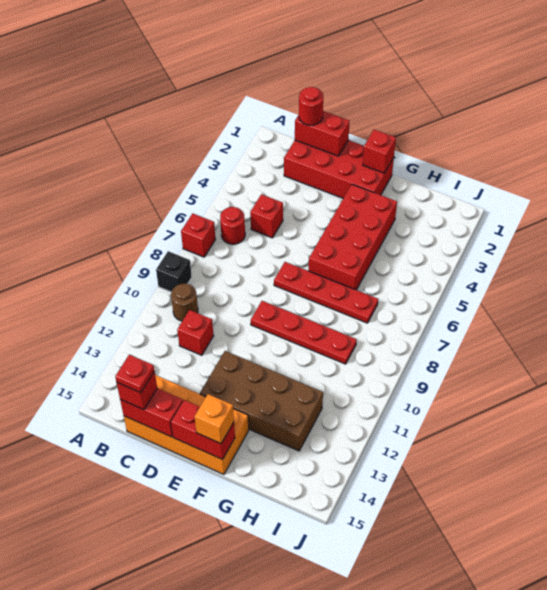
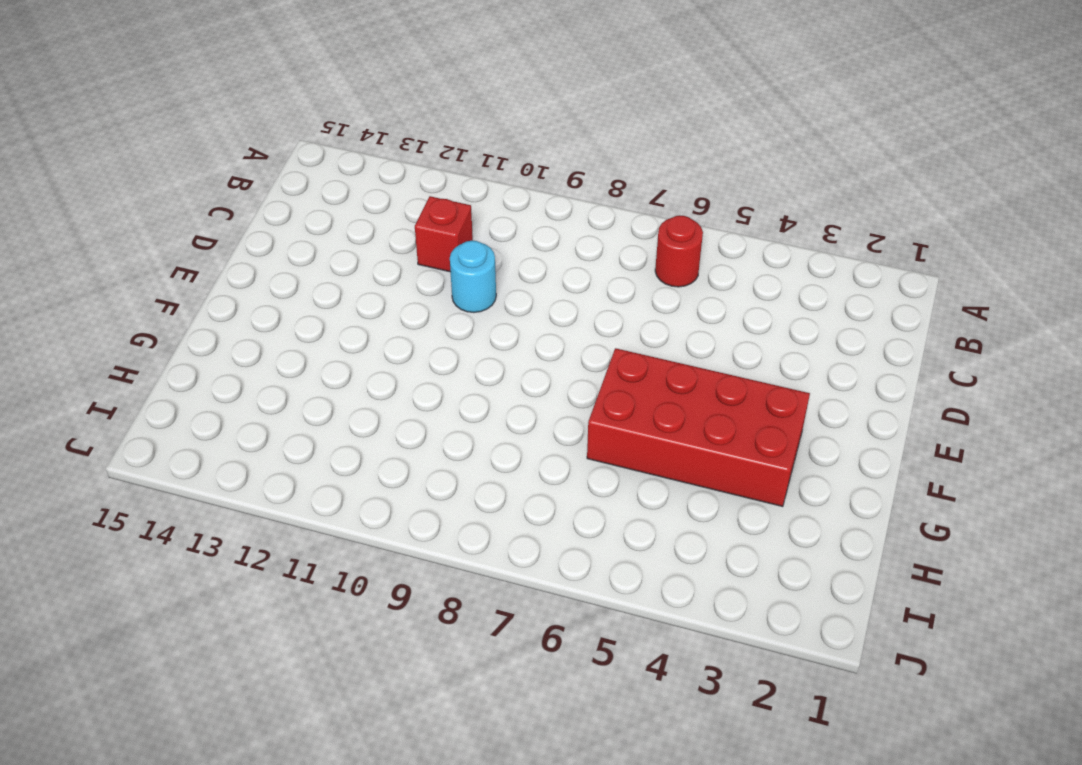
cyan round brick D10 level 1 -> none
none -> red brick A7 level 1
none -> black brick A9 level 1
none -> brown round brick B10 level 1

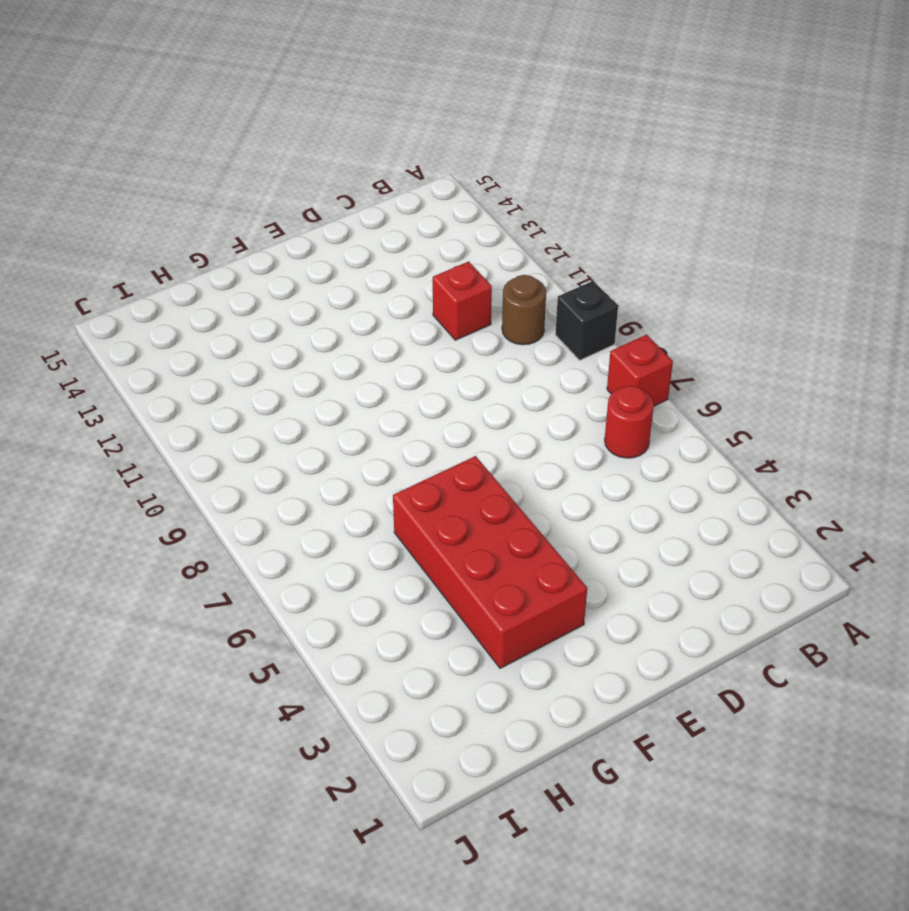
none -> red brick C1:F2 level 1
none -> red brick C5 level 1
none -> orange brick C14:F15 level 1

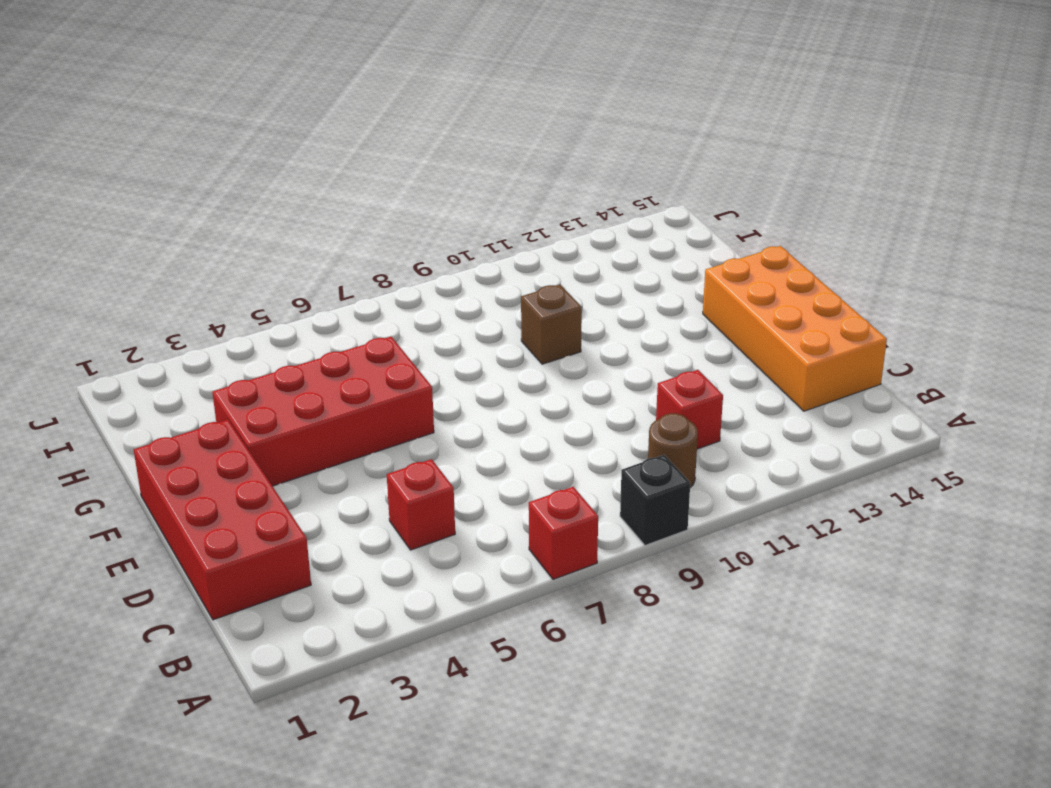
brown brick G10 level 1 -> none
none -> red round brick B6 level 1
none -> red plate E7:H7 level 1
none -> red plate E9:H9 level 1

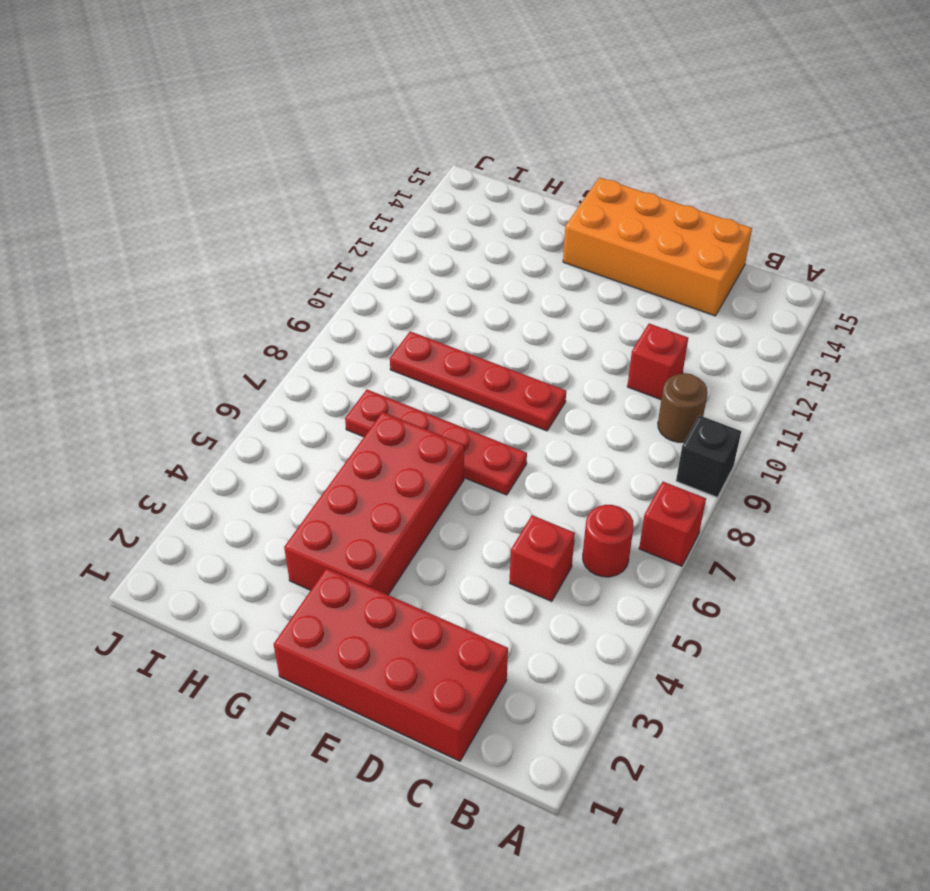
none -> brown brick E12:H13 level 1
none -> red brick C1:D1 level 2
none -> red brick C15:D15 level 2

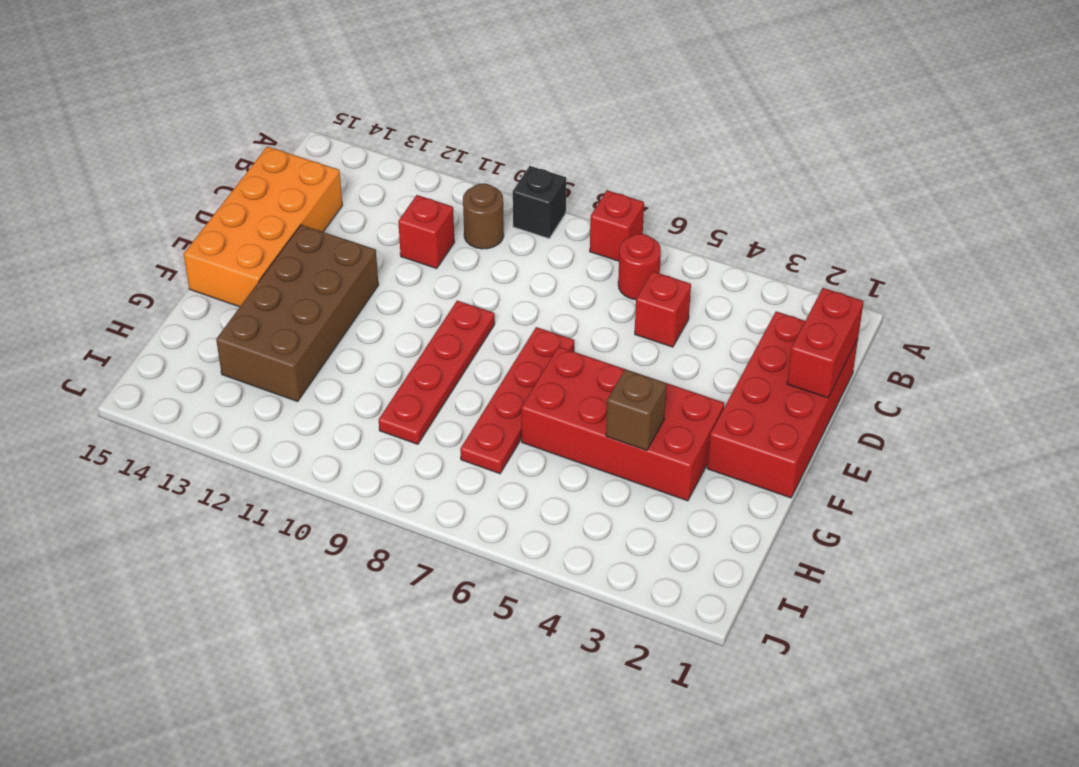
brown brick G4 level 2 -> none
none -> red brick C15:D15 level 2
none -> red brick E15:F15 level 2
none -> red brick F1 level 2

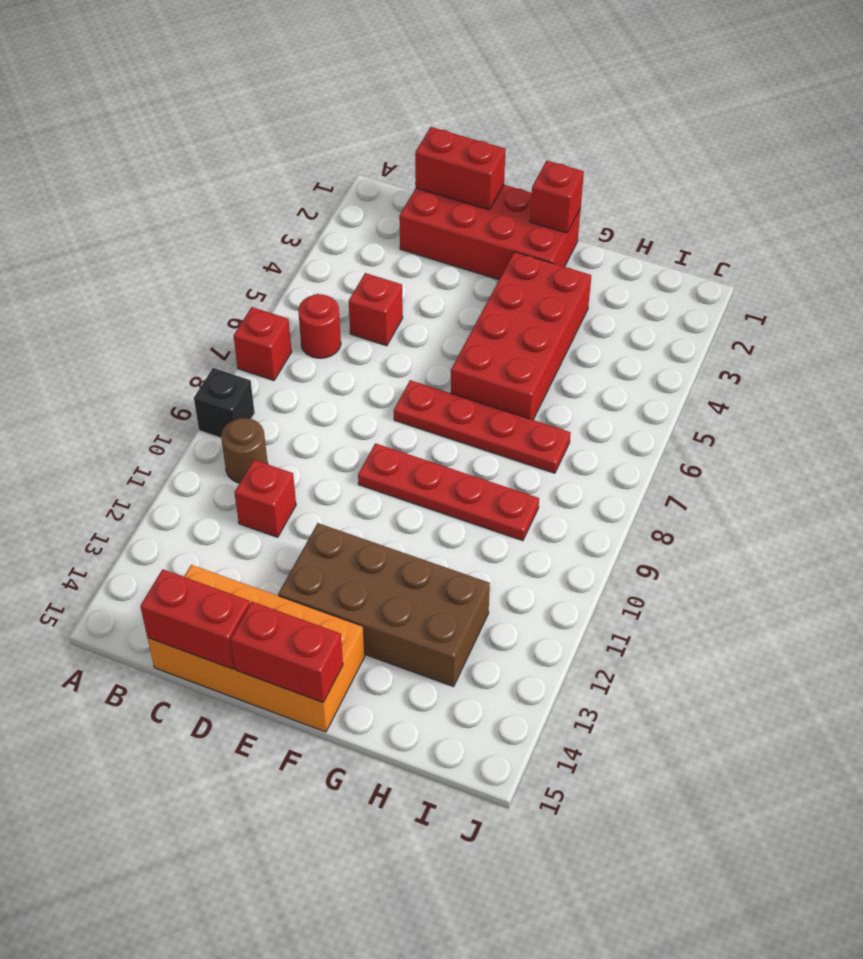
none -> red round brick C1 level 3
none -> red brick C15 level 3
none -> orange brick F15 level 3

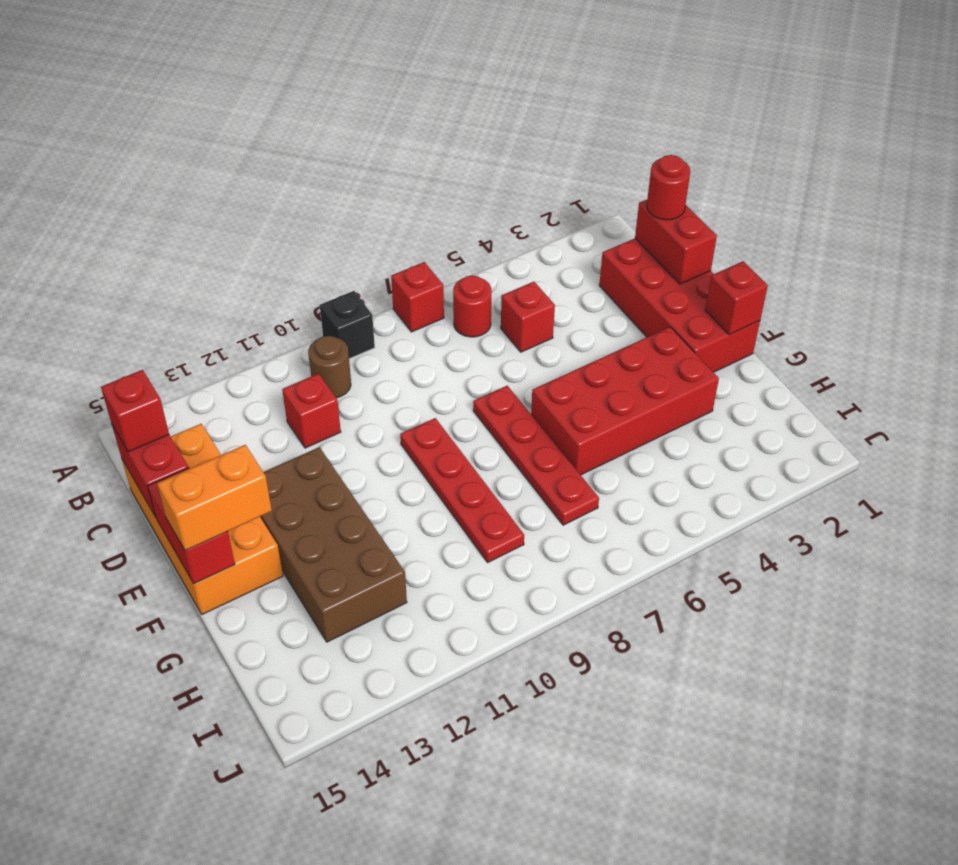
orange brick F14:F15 level 3 -> orange brick F15 level 3
none -> red plate C15 level 4

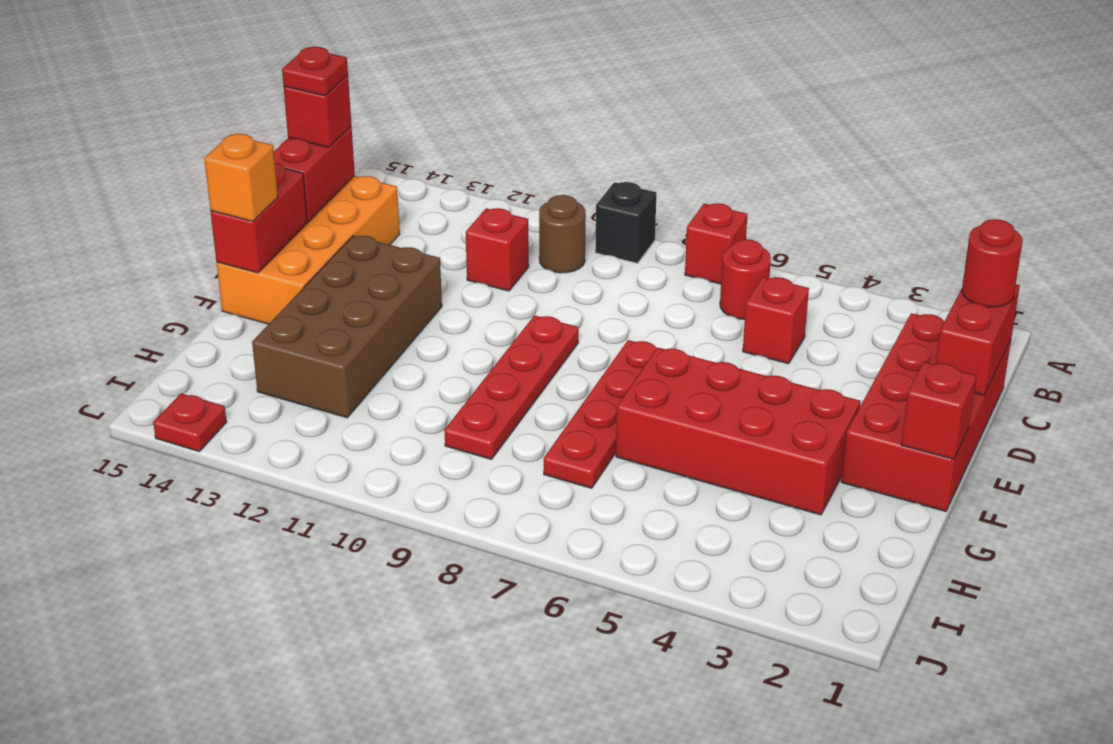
red plate J14 level 1 -> none

